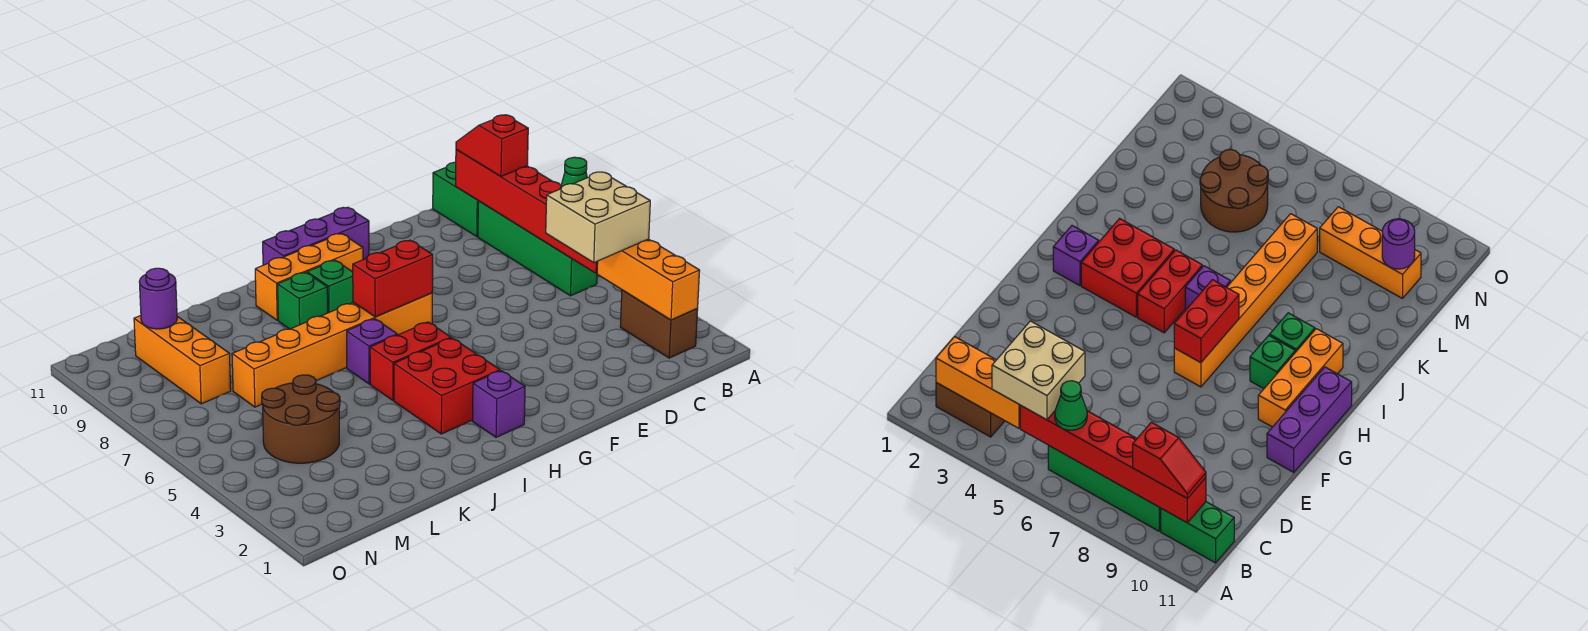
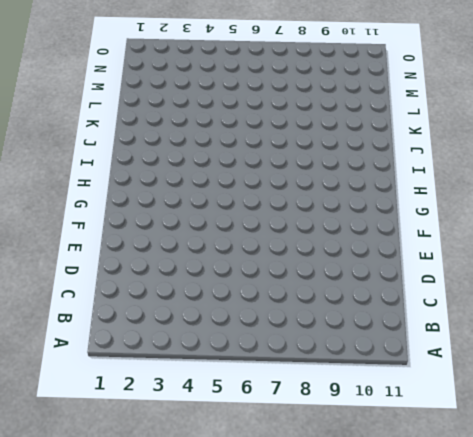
none -> brown brick B2:B3 level 1
none -> green brick B6:B9 level 1
none -> green brick B10:B11 level 1

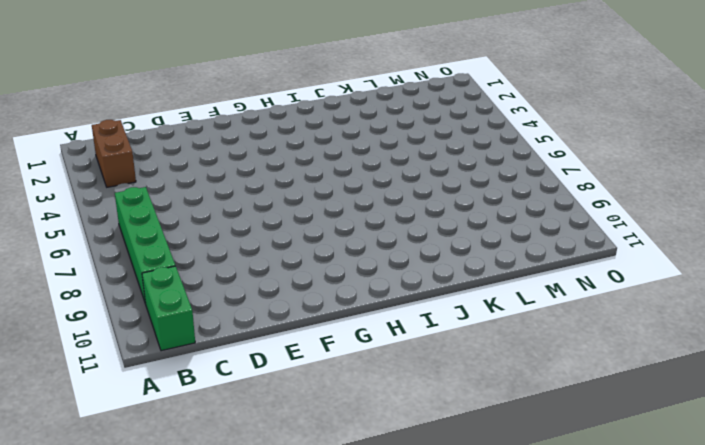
none -> purple brick F11:H11 level 1
none -> orange brick G7:L7 level 1
none -> orange brick G10:I10 level 1

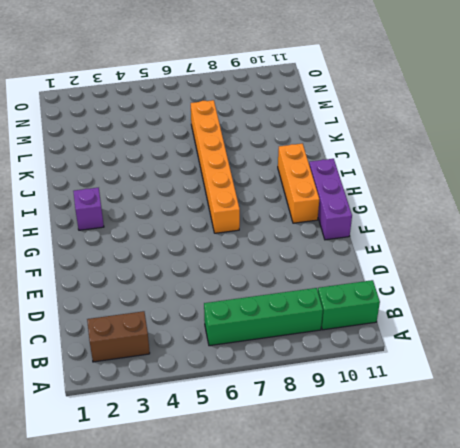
none -> red brick H3:I4 level 1
none -> red brick H5:I5 level 1
none -> green brick H9 level 1

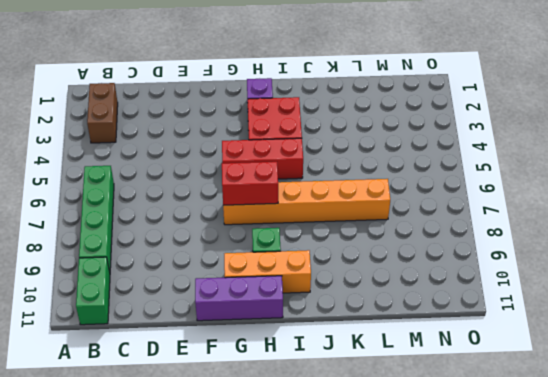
red brick G5:I5 level 1 -> red brick H5:I5 level 1
none -> purple brick I6 level 1
none -> green brick I9 level 1
none -> brown round brick L4:M5 level 1

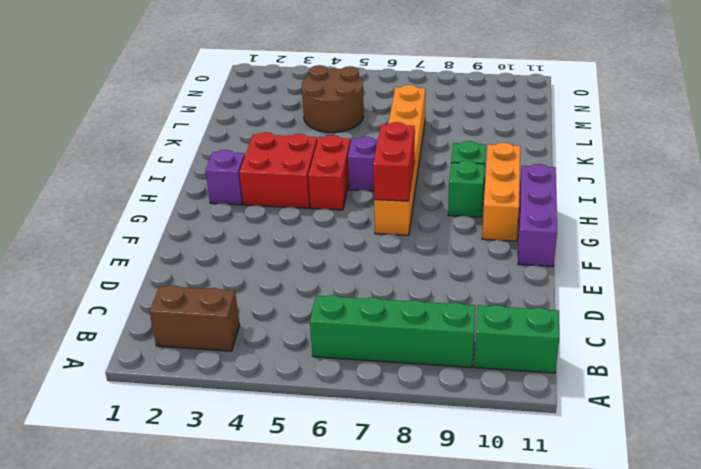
none -> orange brick M8:M10 level 1
none -> orange brick B2:B4 level 2
none -> red brick B5:B10 level 2

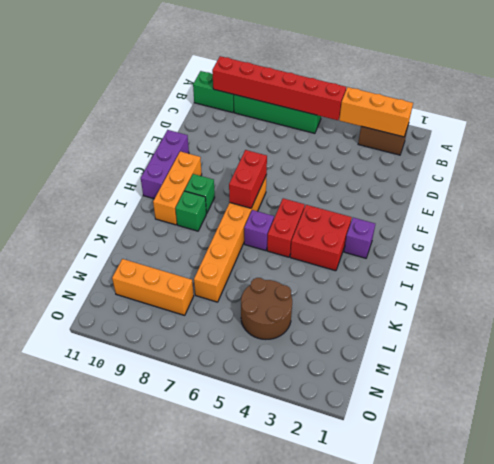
none -> purple round brick M10 level 2
none -> tan brick B4:C5 level 3
none -> green cone B6 level 3

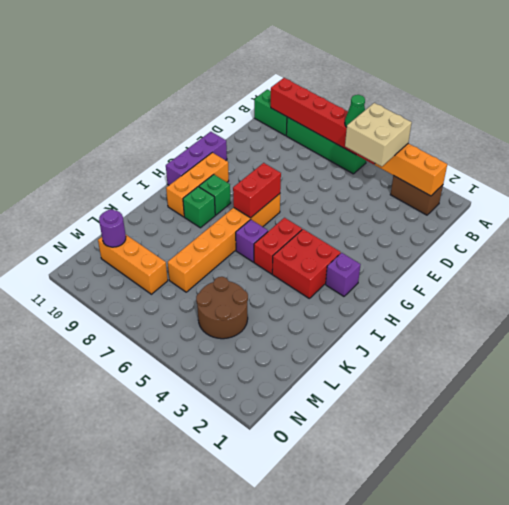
none -> red slope B9:B10 level 3 top 9

